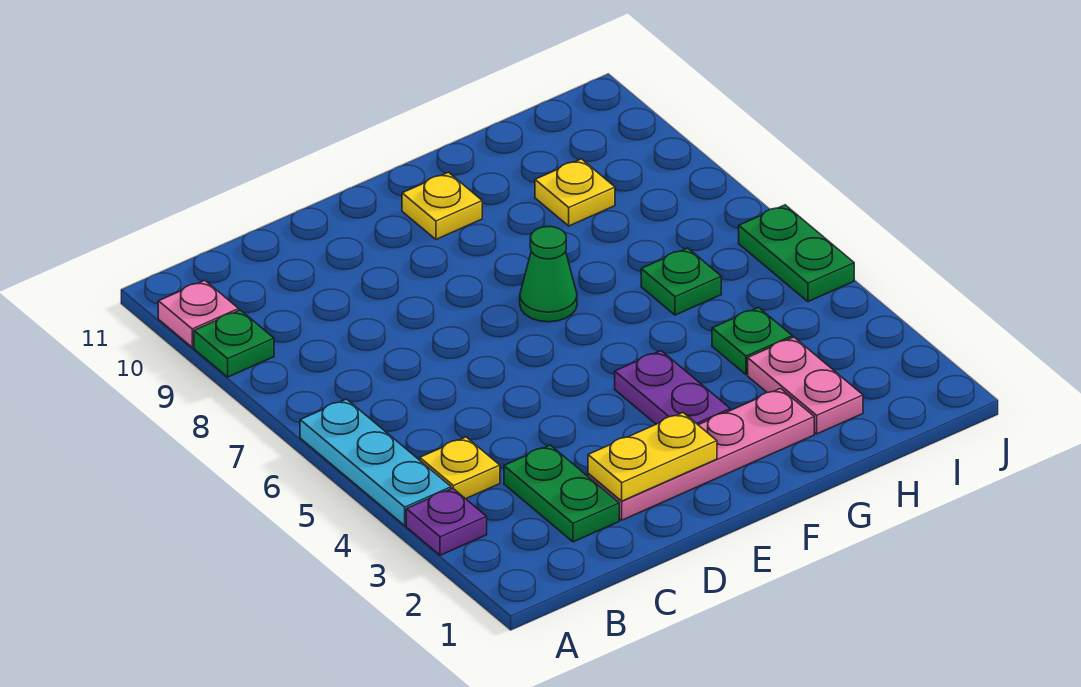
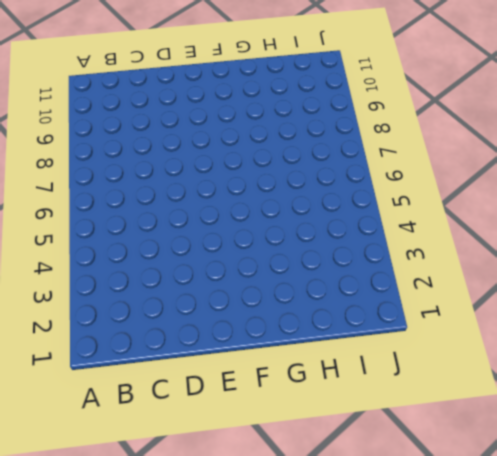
none -> purple plate A3 level 1
none -> cyan plate A4:A6 level 1
none -> green plate A9 level 1

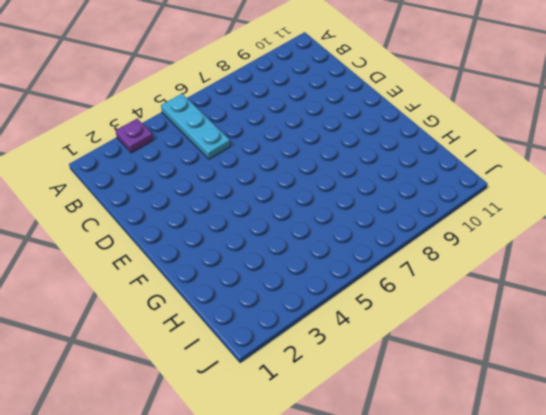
cyan plate A5:C5 level 1 -> cyan plate A4:A6 level 1
none -> green plate A9 level 1
none -> pink plate A10 level 1
none -> yellow plate B4 level 1

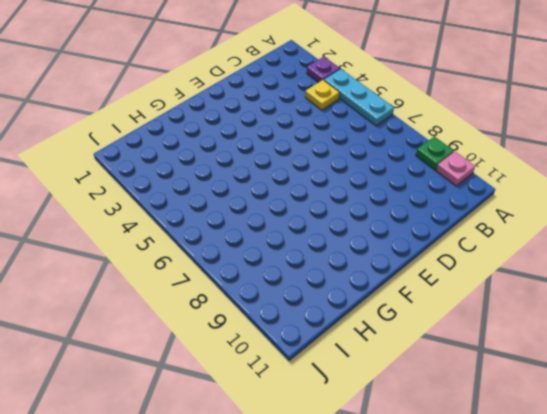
none -> green plate C2:C3 level 1
none -> pink plate D2:G2 level 1
none -> purple plate F3:F4 level 1

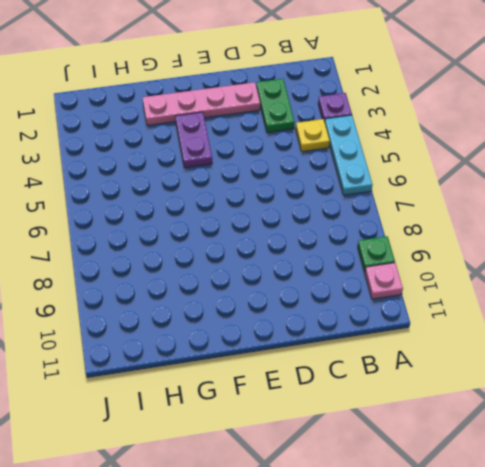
none -> green cone F7 level 1
none -> yellow plate F10 level 1
none -> pink plate H2:H3 level 1

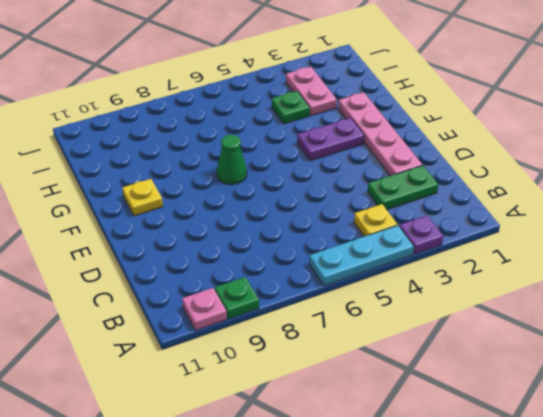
pink plate H3:I3 level 1 -> pink plate H2:H3 level 1
none -> green plate H6 level 1
none -> yellow plate H9 level 1
none -> green plate J5:J6 level 1

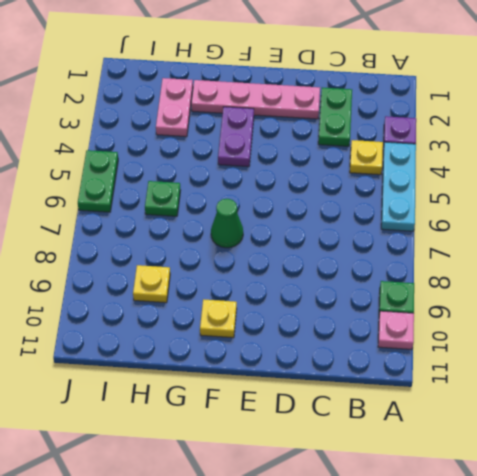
none -> green plate H4 level 1
none -> yellow plate D2:E2 level 2

